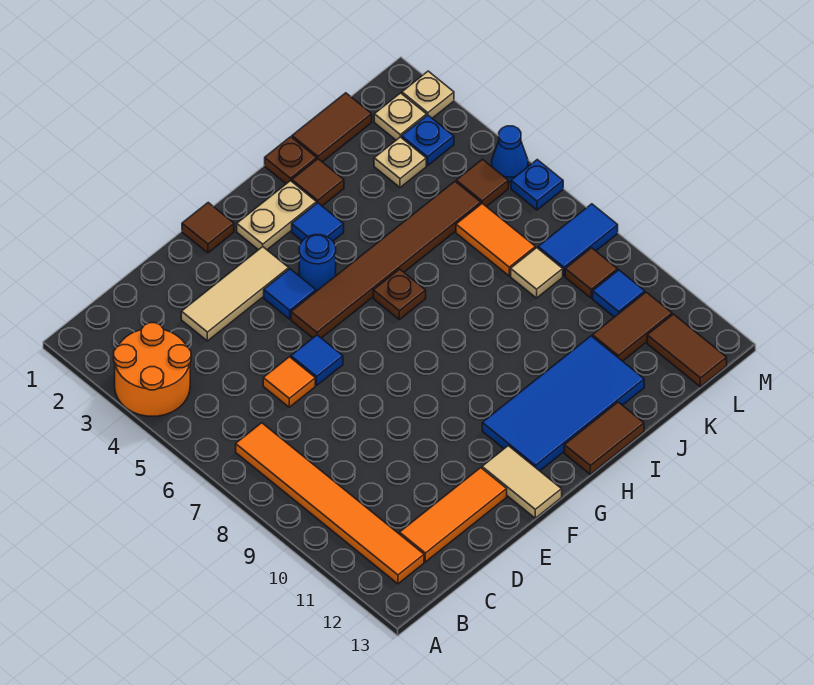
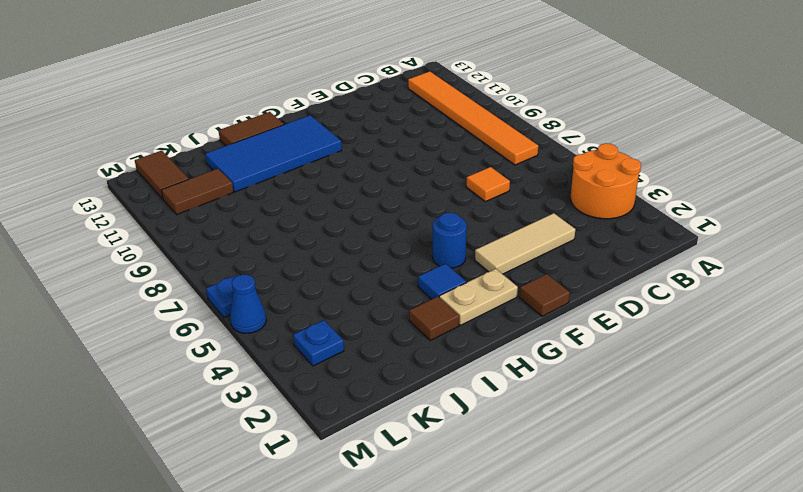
none -> orange tile C12:E12 level 1
none -> blue tile E6 level 1
none -> blue tile F4 level 1
none -> brown tile F5:K5 level 1

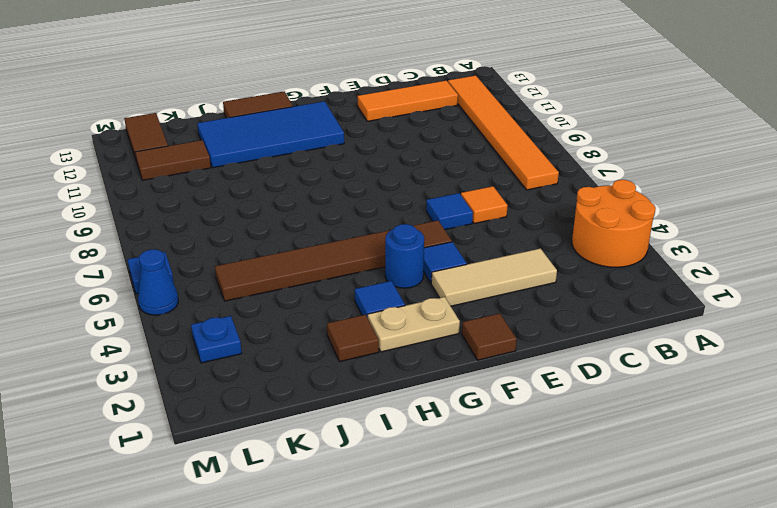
none -> tan tile F12:F13 level 1
none -> brown plate H6 level 1
none -> brown plate I1 level 1
none -> brown tile J1:K1 level 1

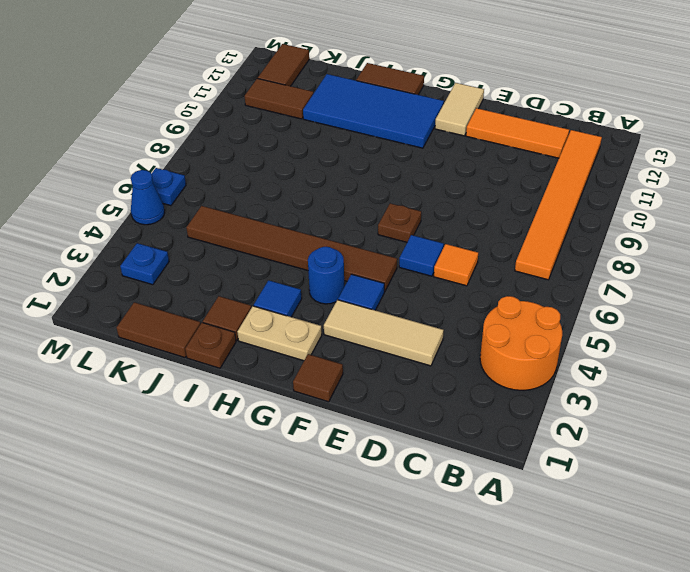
brown plate F7 level 1 -> brown plate H6 level 1
none -> tan plate K3 level 1
none -> orange tile K6:K7 level 1
none -> tan tile K8 level 1
none -> tan plate L2 level 1

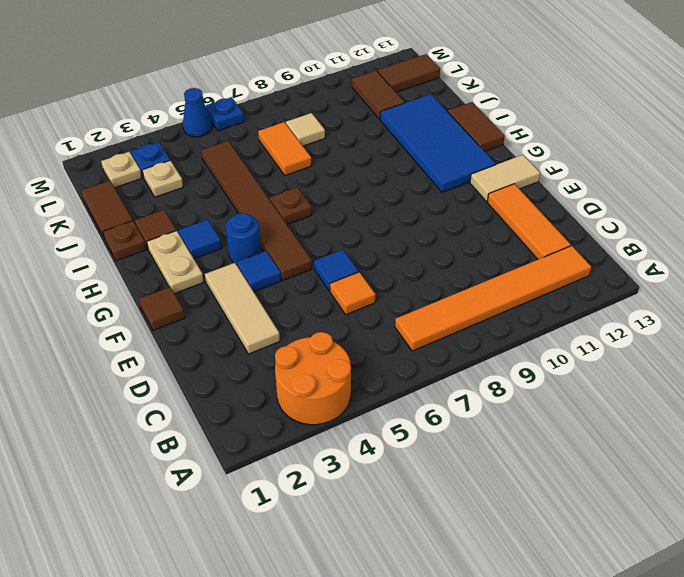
orange tile J7:K7 level 1 -> orange tile K6:K7 level 1
none -> brown tile L5 level 1
none -> blue tile L8:M8 level 1
none -> brown tile L9 level 1
none -> blue tile L10 level 1

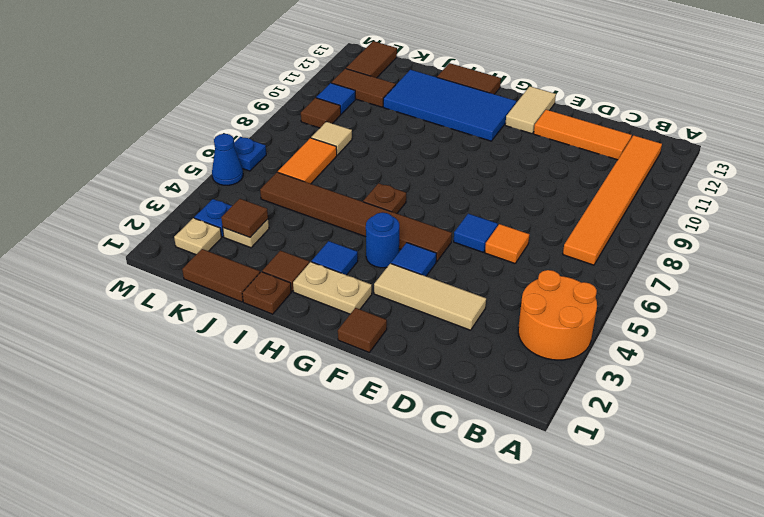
brown tile K3 level 2 -> brown tile L5 level 1
none -> blue tile L8:M8 level 1
none -> tan plate M2 level 1

